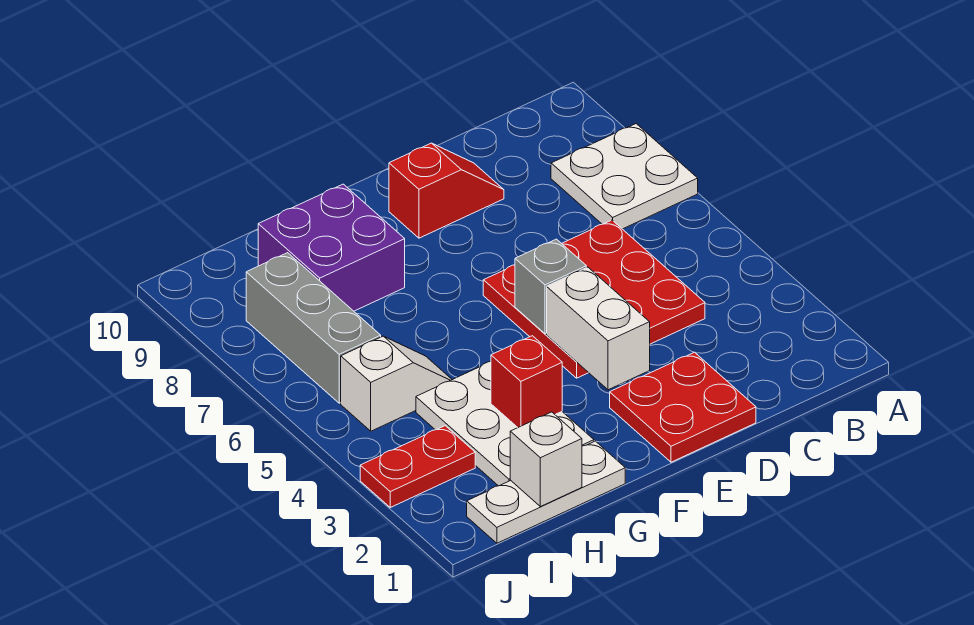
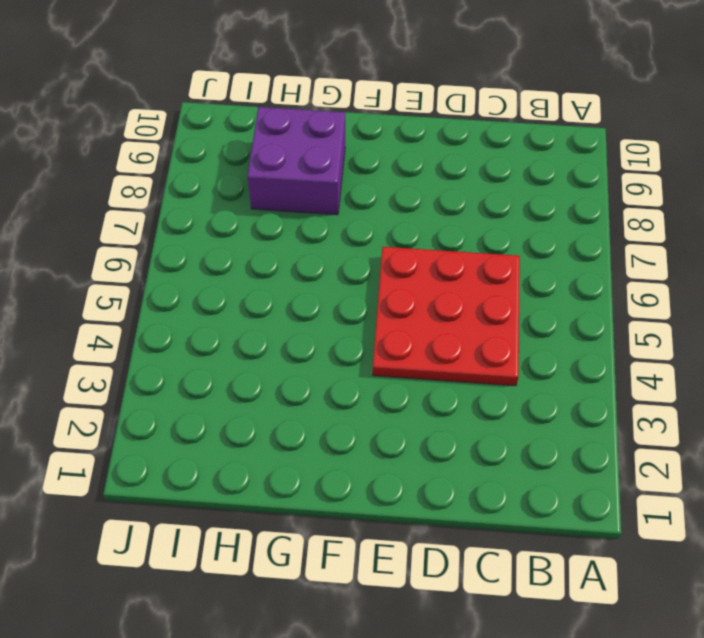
none -> white plate A7:B8 level 1
none -> red plate D1:E2 level 1
none -> red slope D9:E9 level 1 top E

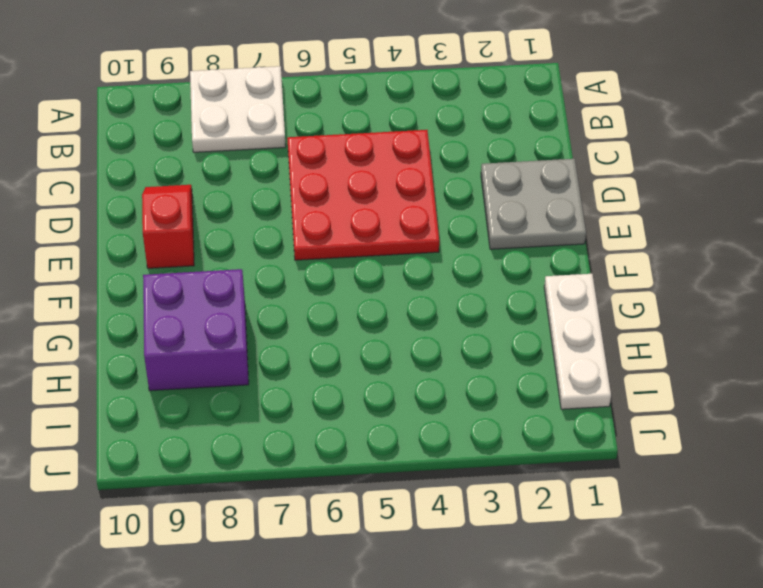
grey plate D1:E2 level 1 -> red plate D1:E2 level 1
none -> white plate G2:H4 level 1
none -> white slope H5:I5 level 1 top I
none -> red plate I3:J3 level 1

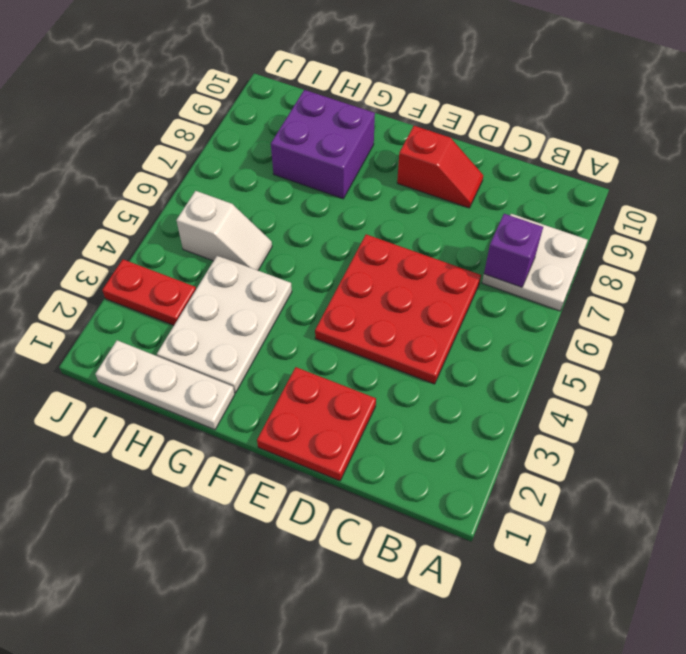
purple brick B7 level 2 -> none
none -> grey brick I6:I8 level 1
none -> white brick E3:E4 level 2
none -> grey brick E5 level 2

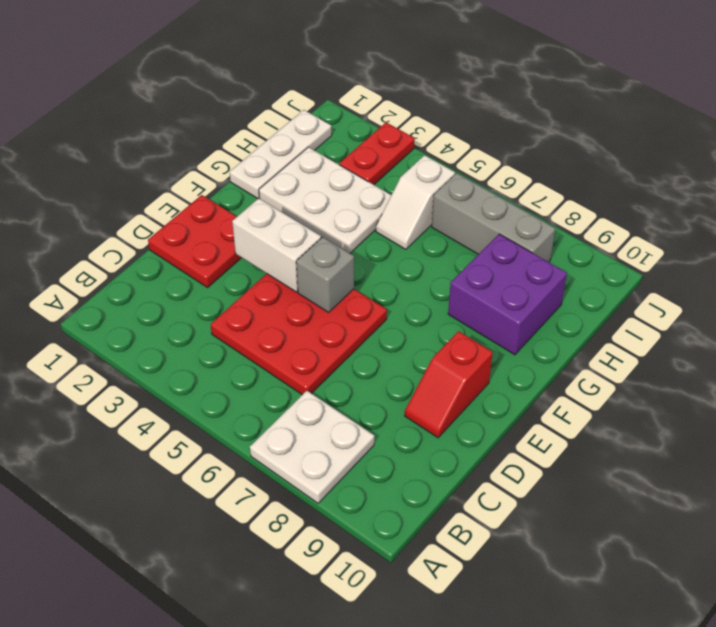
none -> red brick G3 level 2
none -> white brick H1 level 2

